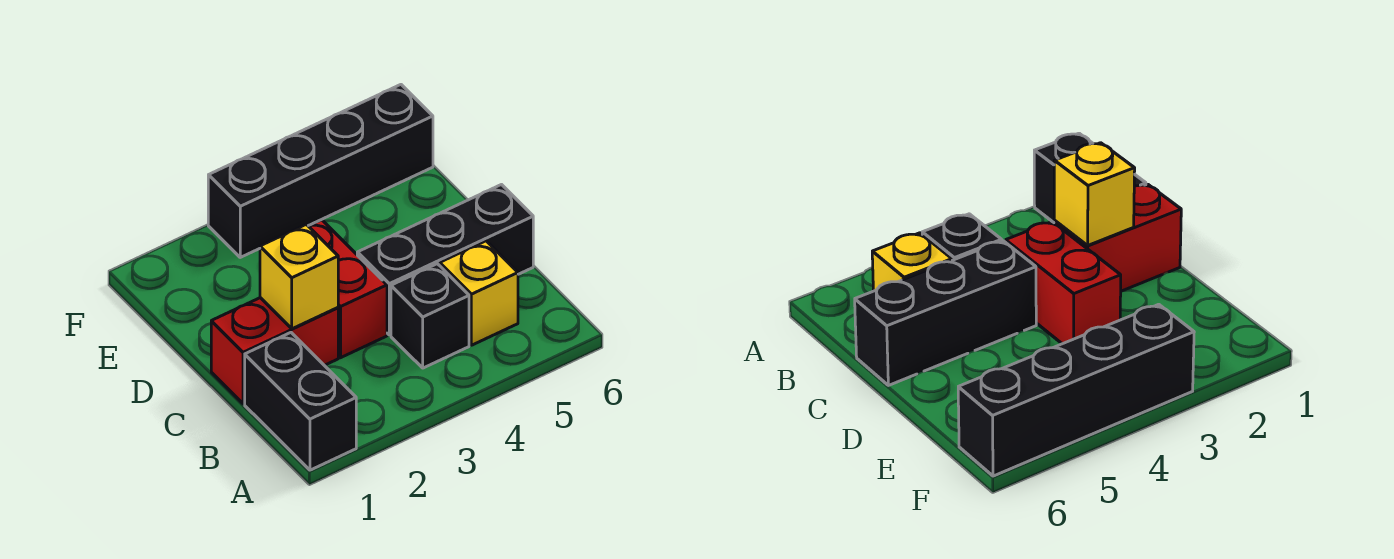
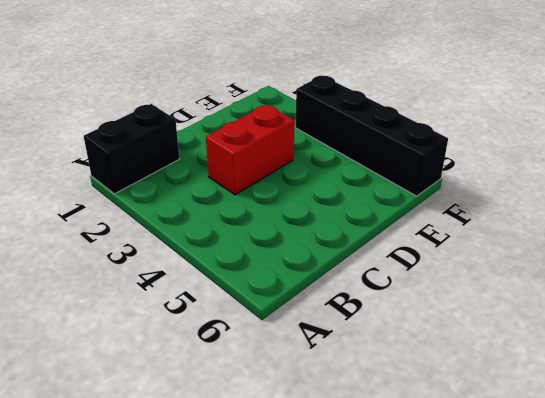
none -> black brick B4 level 1
none -> yellow brick B5 level 1

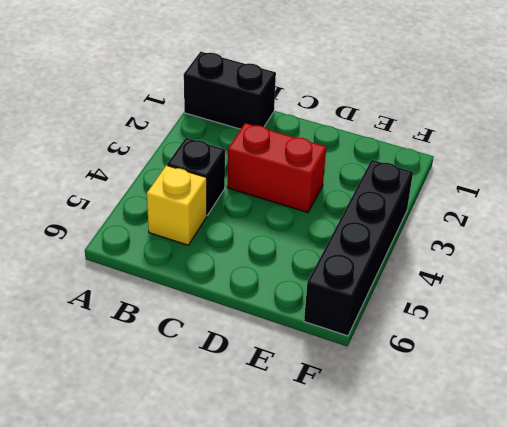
none -> red brick C1:C2 level 1
none -> black brick C4:C6 level 1

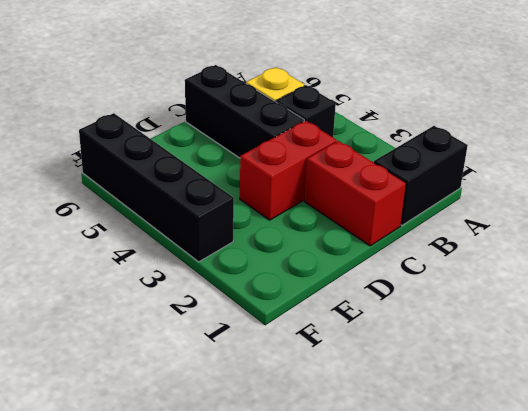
none -> yellow brick C2 level 2

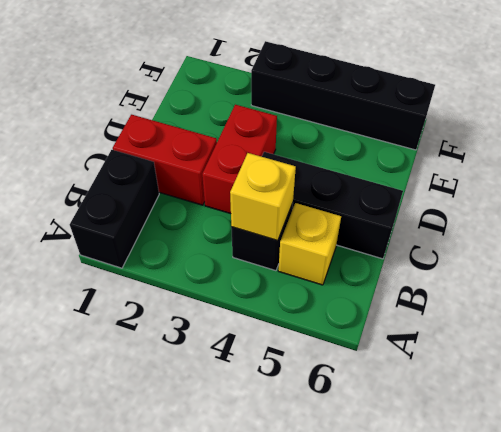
yellow brick B4 level 2 -> yellow brick C2 level 2

